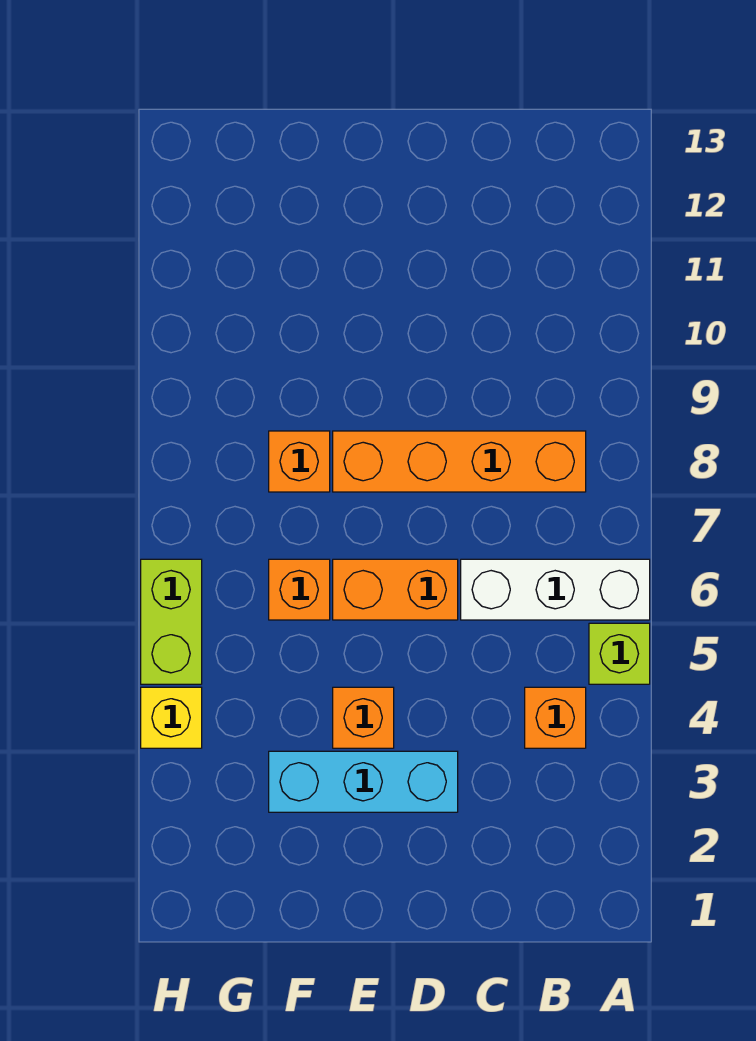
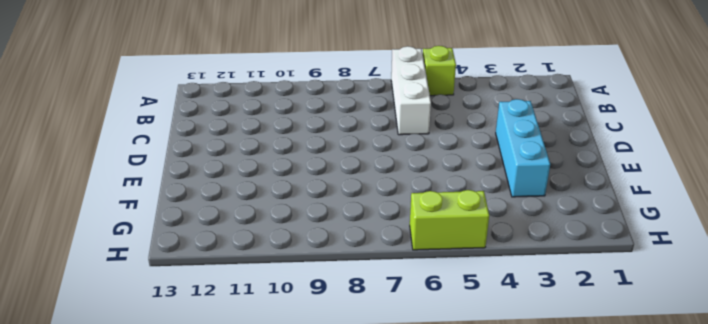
none -> orange brick B4 level 1
none -> orange brick B8:E8 level 1

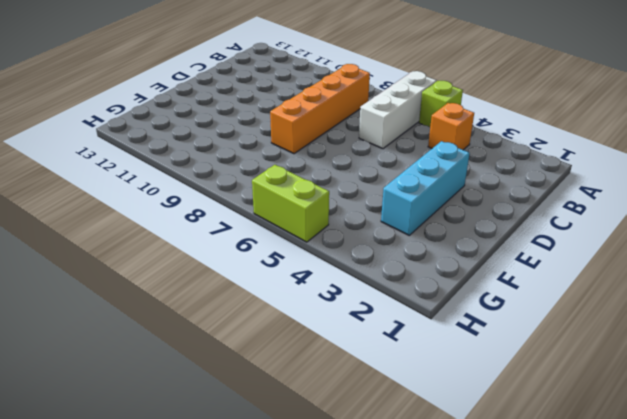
none -> orange brick D6:E6 level 1
none -> orange brick E4 level 1

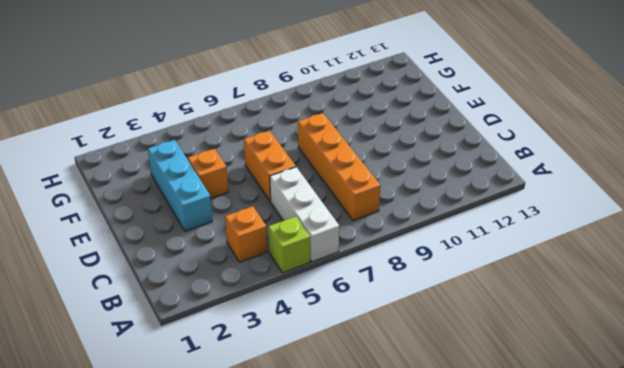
none -> orange brick F6 level 1
none -> orange brick F8 level 1

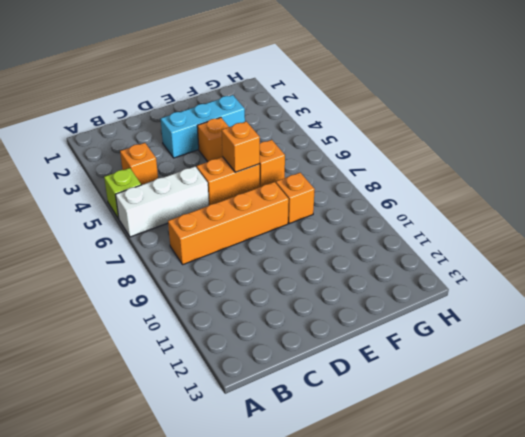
orange brick E6 level 2 -> none
none -> yellow brick H4 level 1
none -> lime brick H5:H6 level 1

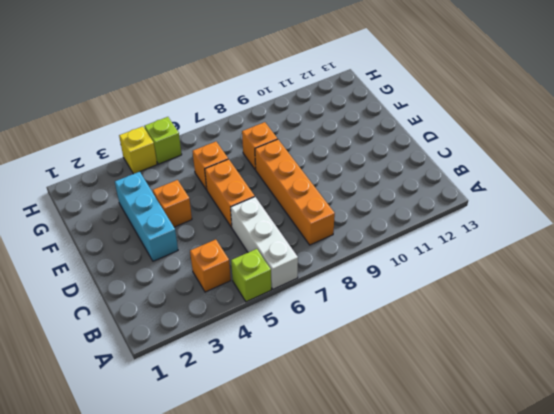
lime brick H5 level 1 -> lime brick H5:H6 level 1

